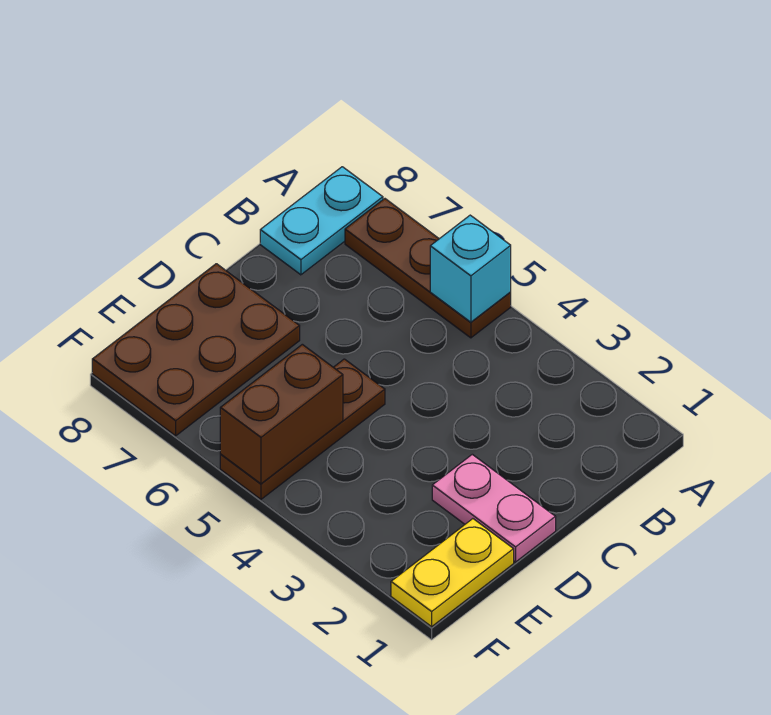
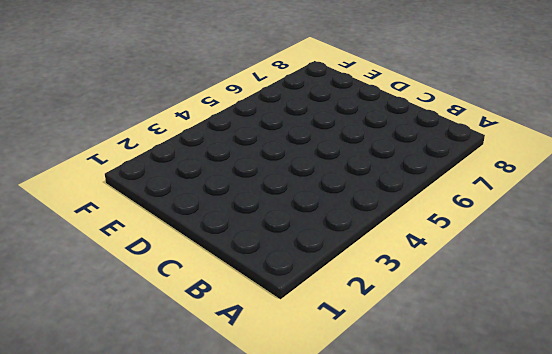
none -> brown plate A5:A7 level 1
none -> cyan plate A8:B8 level 1

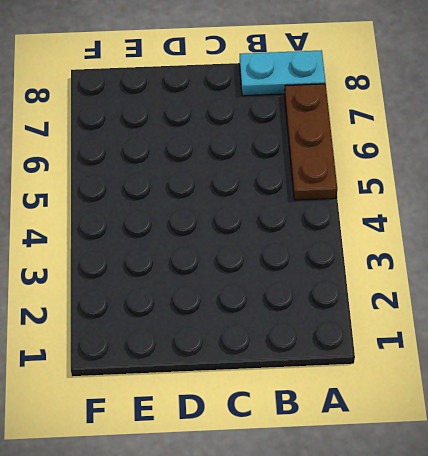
none -> pink plate D1:D2 level 1
none -> brown plate D5:F5 level 1

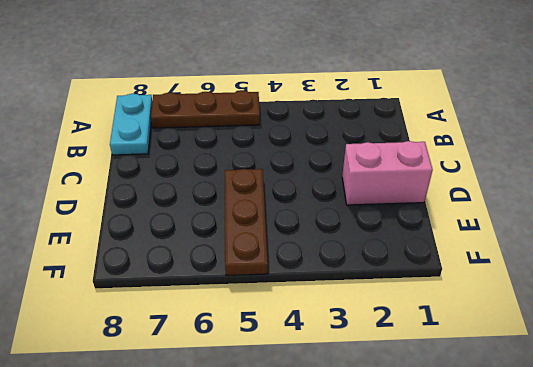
pink brick D1:D2 level 1 -> pink plate D1:D2 level 1
none -> brown plate D7:F8 level 1
none -> yellow plate E1:F1 level 1

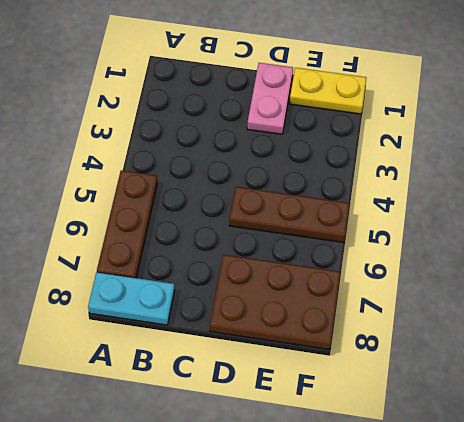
none -> cyan brick A5 level 2
none -> brown brick E5:F5 level 2

